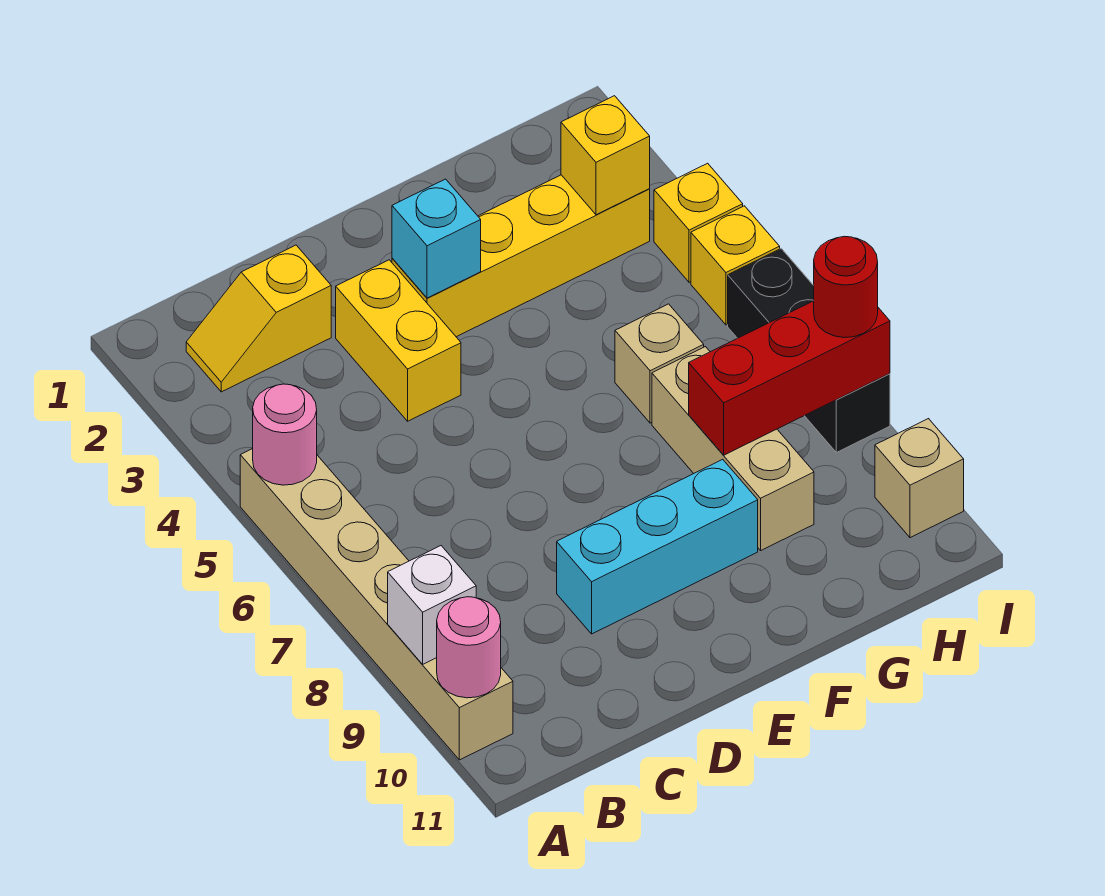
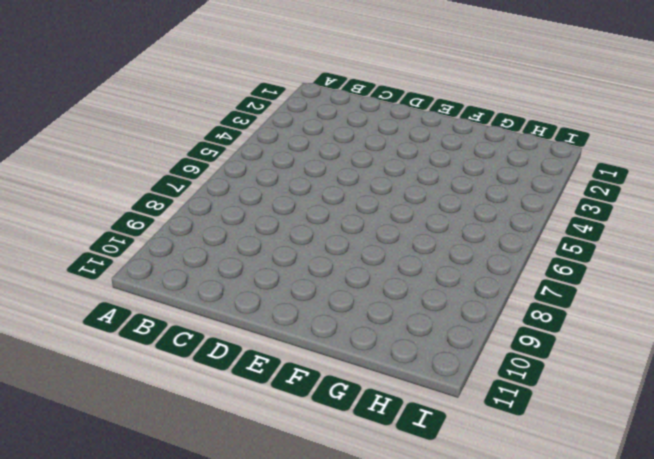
none -> tan brick A5:A10 level 1
none -> yellow slope B2:C2 level 1 top C
none -> yellow brick D3:D4 level 1

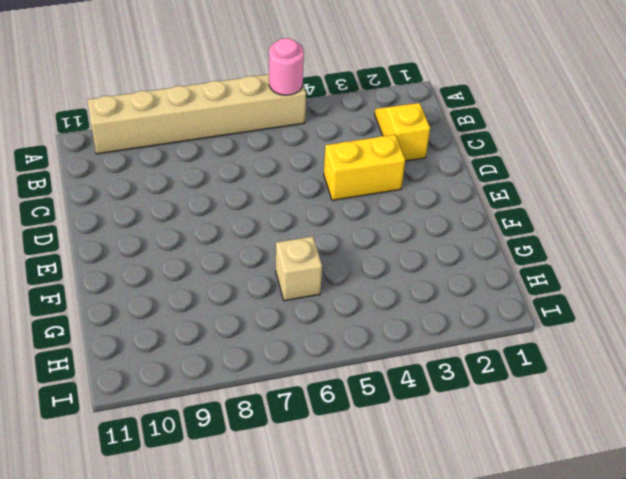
none -> cyan brick D9:F9 level 1
none -> yellow brick E3:H3 level 1
none -> tan brick G7:G9 level 1

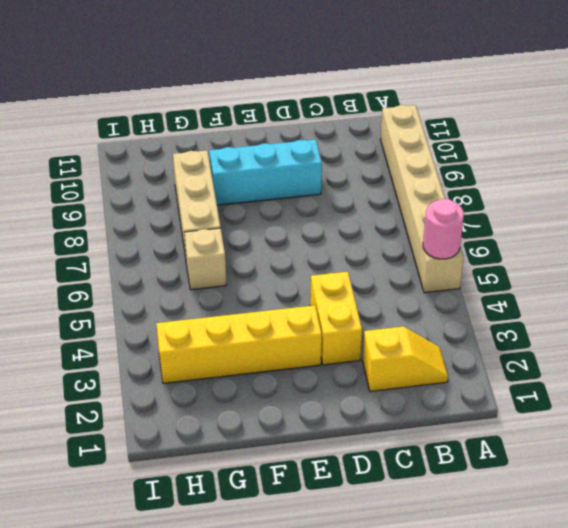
none -> yellow brick I4 level 1
none -> yellow brick I5 level 1
none -> black brick I6:I8 level 1

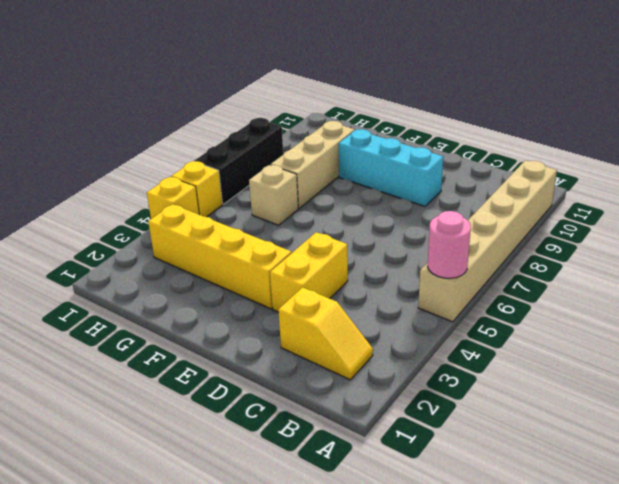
none -> tan brick I10 level 1
none -> white brick A9 level 2
none -> pink round brick A10 level 2

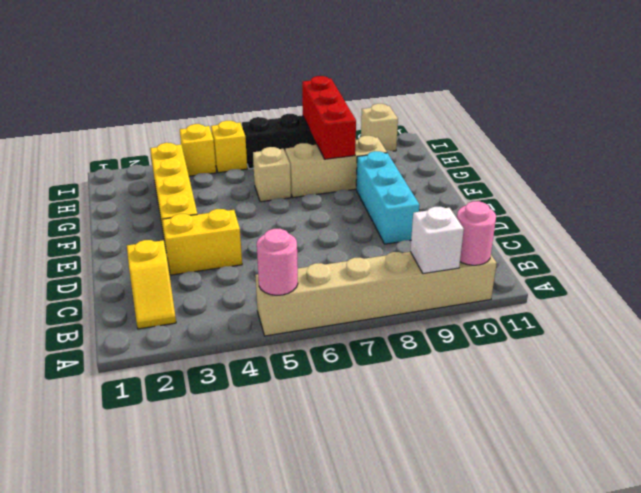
none -> cyan brick E3 level 2
none -> yellow brick H3 level 2
none -> red round brick I8 level 3

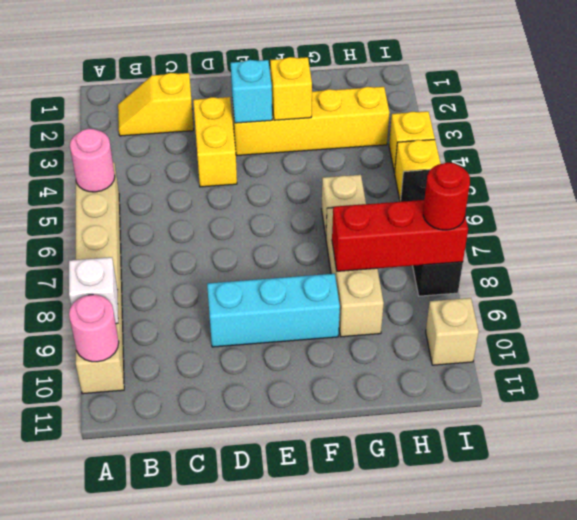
yellow brick F3 level 2 -> yellow brick H3 level 2

